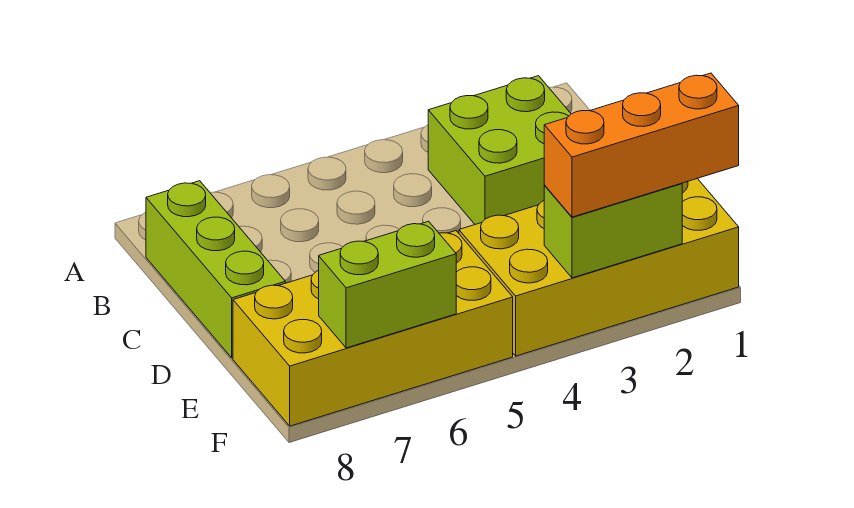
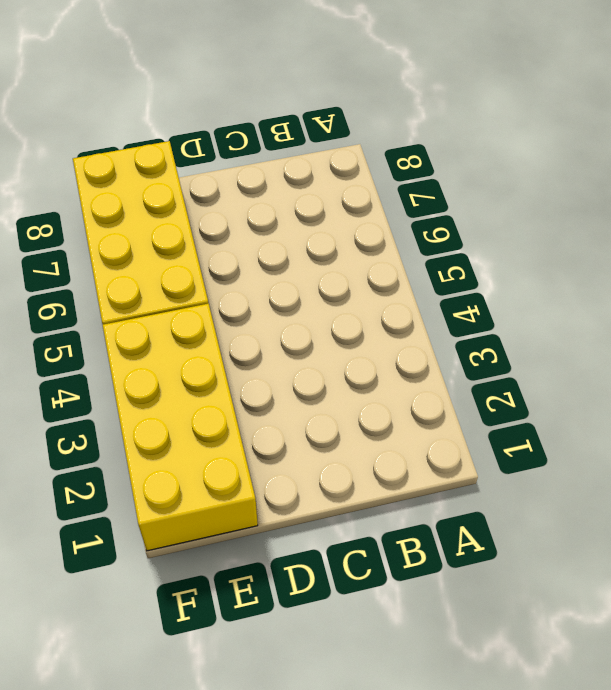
none -> lime brick B2:C3 level 1
none -> lime brick B8:D8 level 1

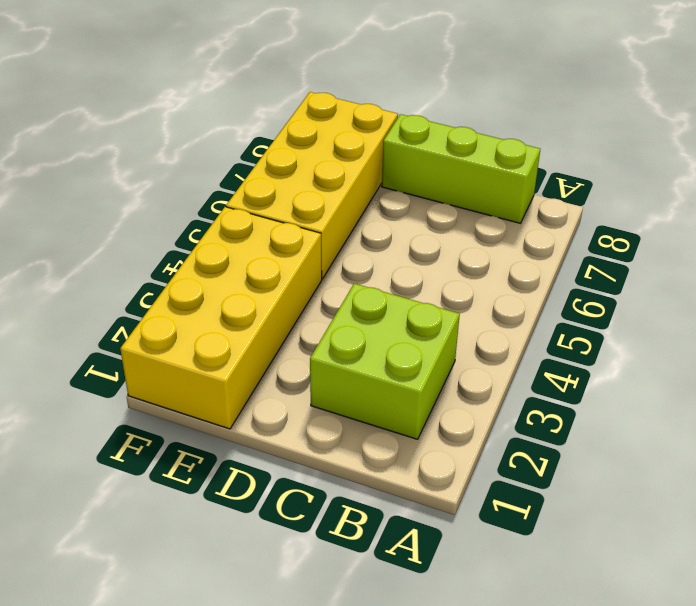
none -> lime brick F2:F3 level 2
none -> lime brick F6:F7 level 2

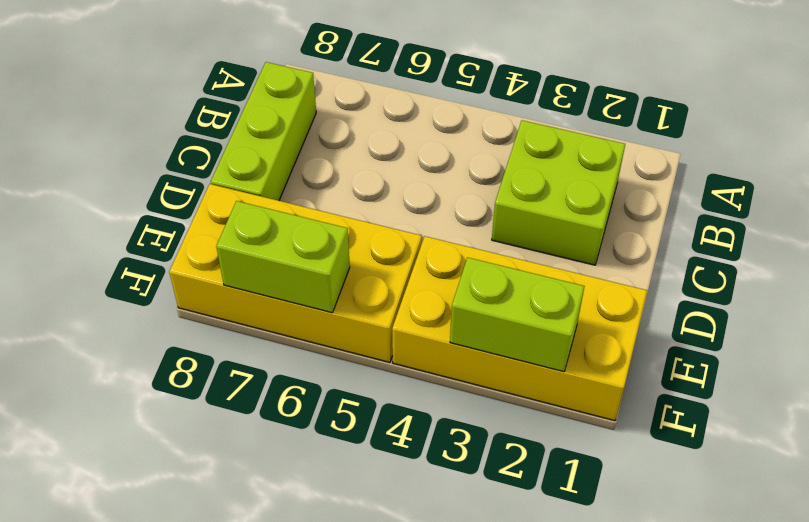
none -> orange brick F1:F3 level 3

